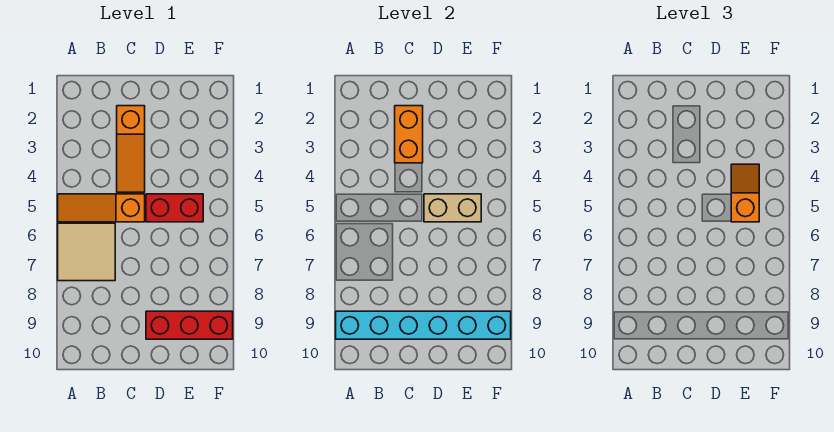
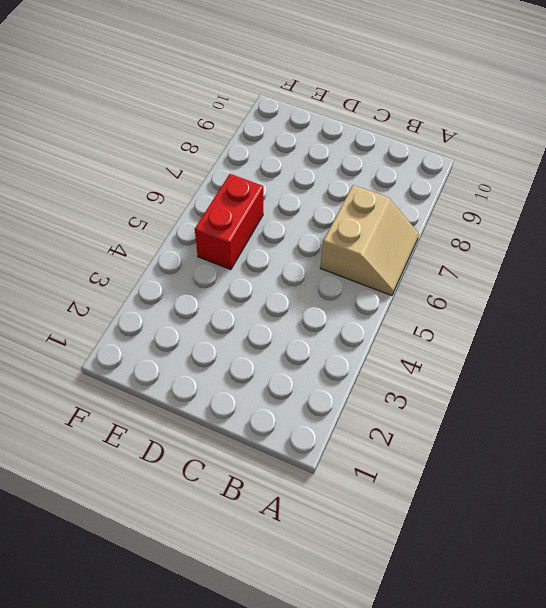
tan slope A6:B7 level 1 top B -> tan tile A6:B7 level 1
red brick E5:E6 level 1 -> red brick D5:E5 level 1
none -> orange slope A5:C5 level 1 top C
none -> orange slope C2:C4 level 1 top 2

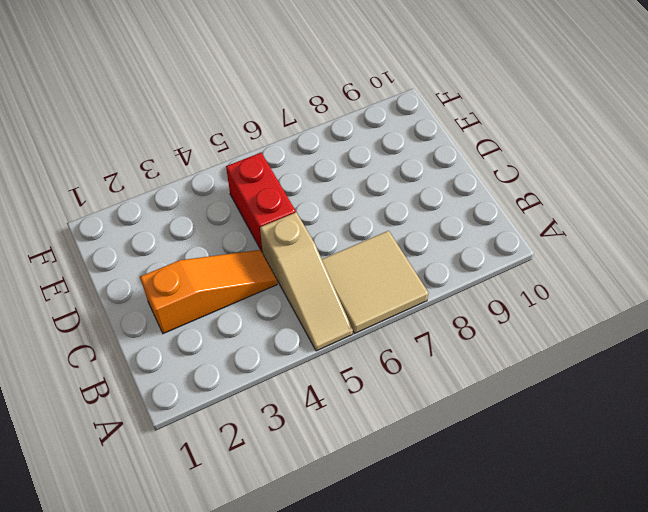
tan slope A5:C5 level 1 top C -> orange slope A5:C5 level 1 top C
none -> red brick D9:F9 level 1
none -> cyan brick A9:F9 level 2

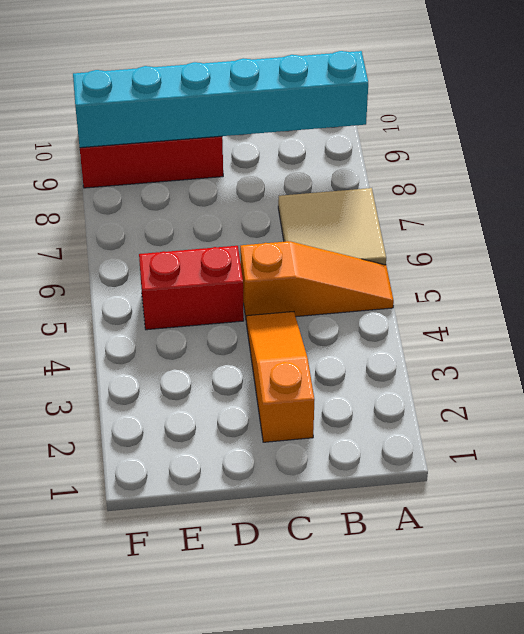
none -> orange brick C2:C3 level 2
none -> tan brick D5:E5 level 2

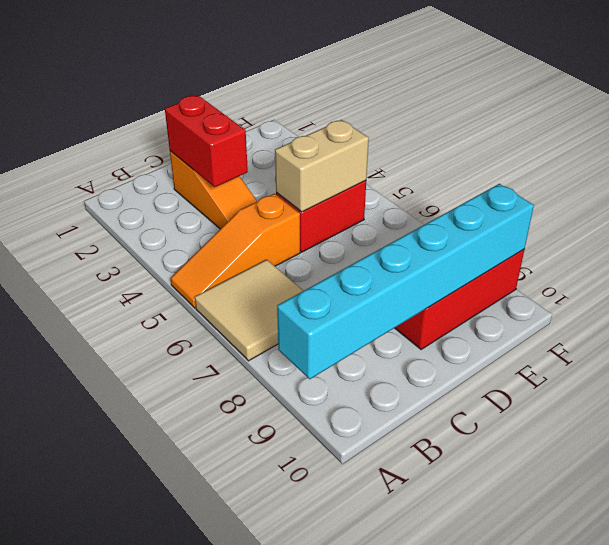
red brick C2:C3 level 2 -> orange brick C2:C3 level 2
none -> orange slope E4:E5 level 3 top 5

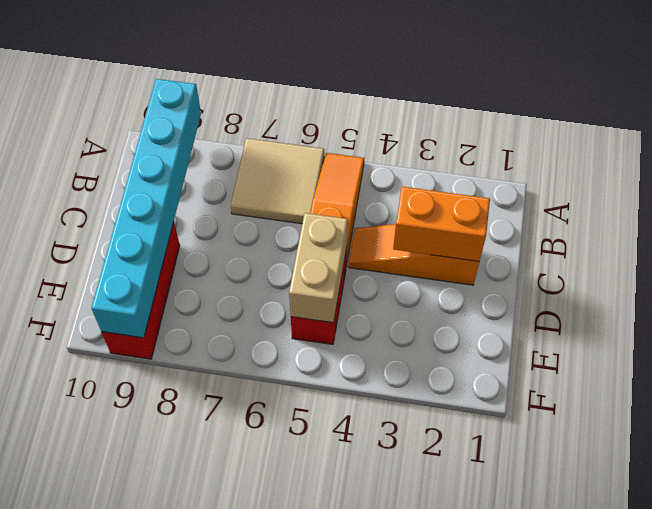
none -> orange slope E4:E5 level 3 top 5

